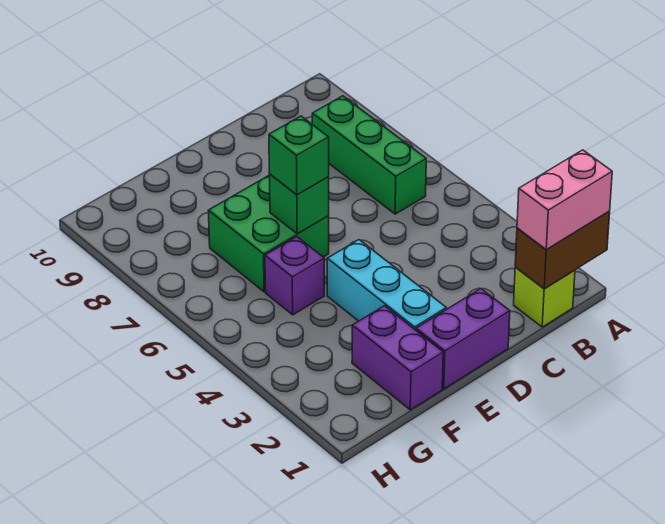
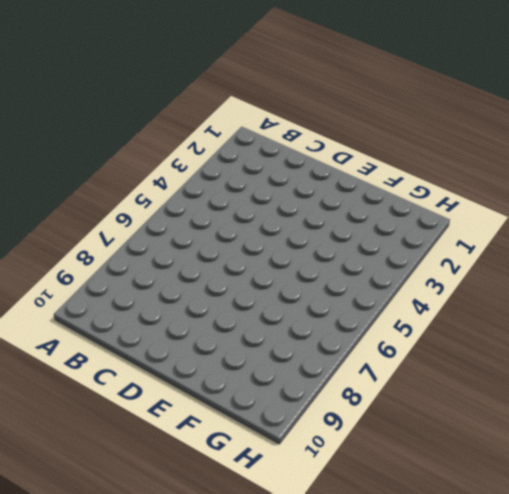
none -> lime brick B1 level 1
none -> green brick B6:B8 level 1

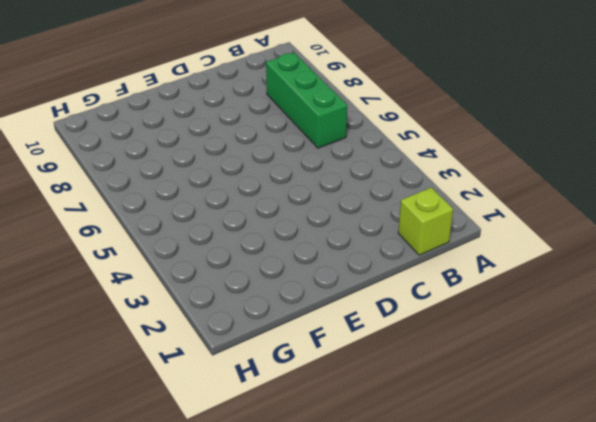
none -> purple brick D1:E1 level 1
none -> cyan brick E2:E4 level 1

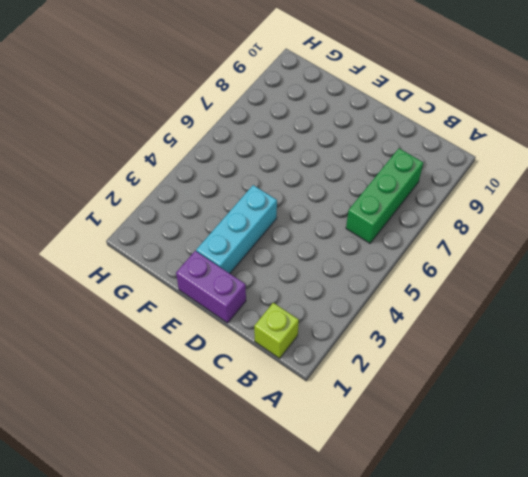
none -> green brick E6:F7 level 1
none -> purple brick F1:F2 level 1

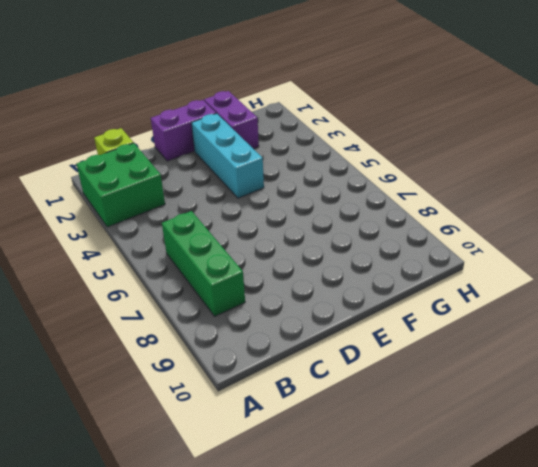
green brick A2:B3 level 1 -> green brick E6:F7 level 1
none -> purple brick F5 level 1
none -> brown brick A1:B1 level 2

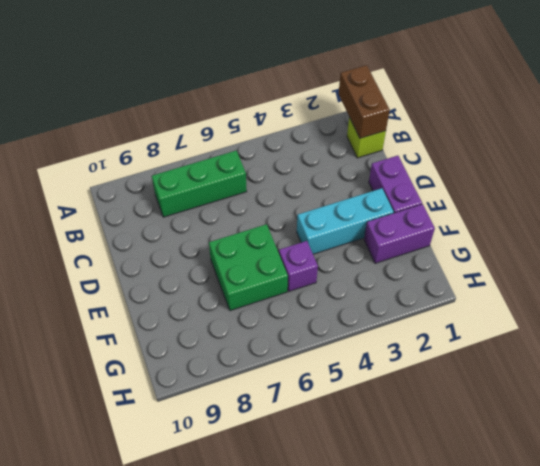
none -> green brick E6 level 2
none -> pink brick A1:B1 level 3

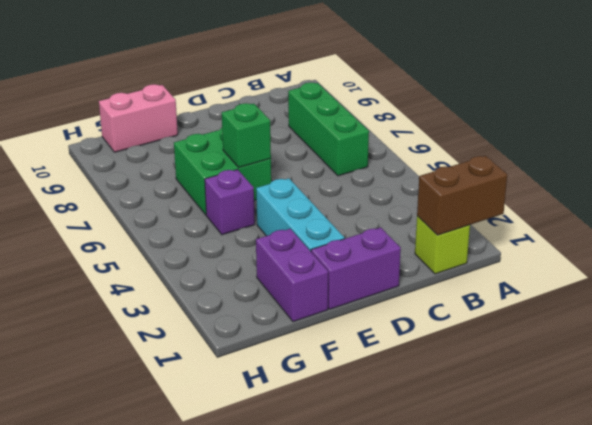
pink brick F10:G10 level 1 -> pink brick A1:B1 level 3
none -> green brick E6 level 3

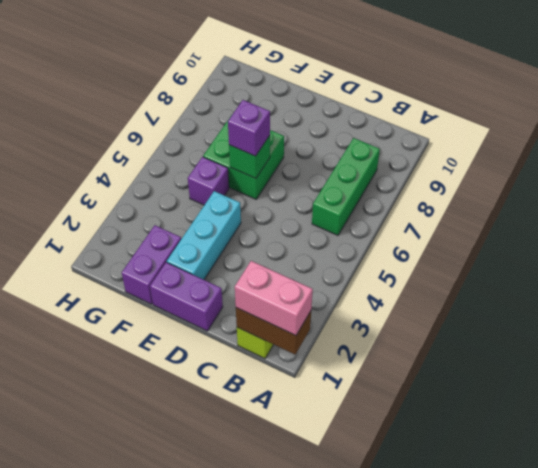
purple brick E6 level 3 -> green brick E6 level 3

